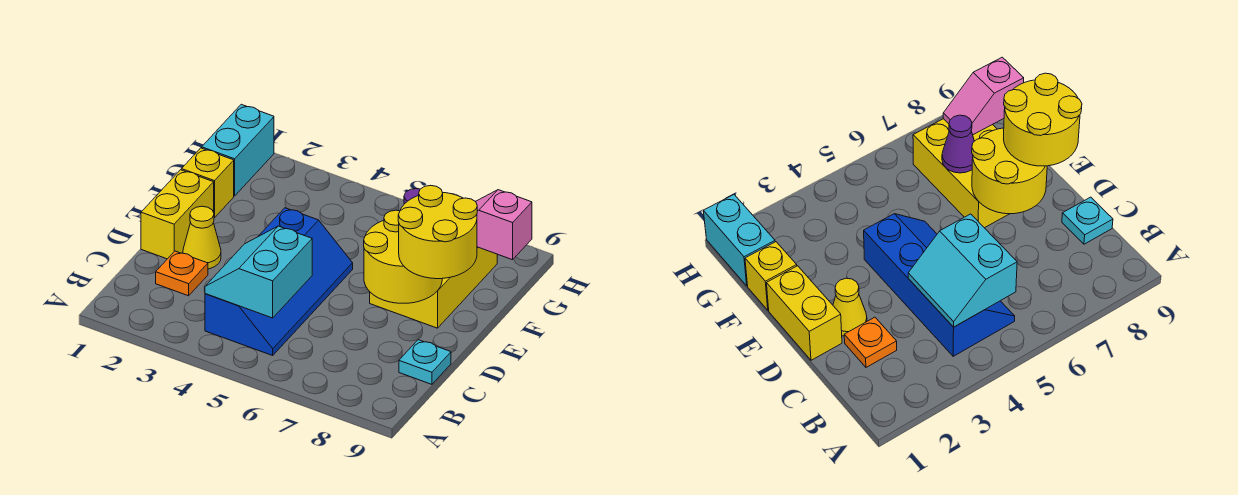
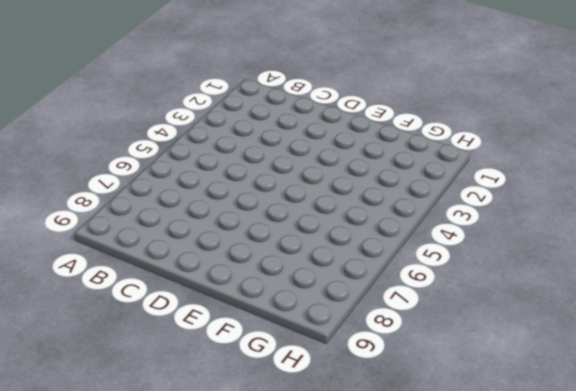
none -> blue slope B4:E5 level 1 top 4
none -> orange plate C2 level 1
none -> cyan plate C9 level 1

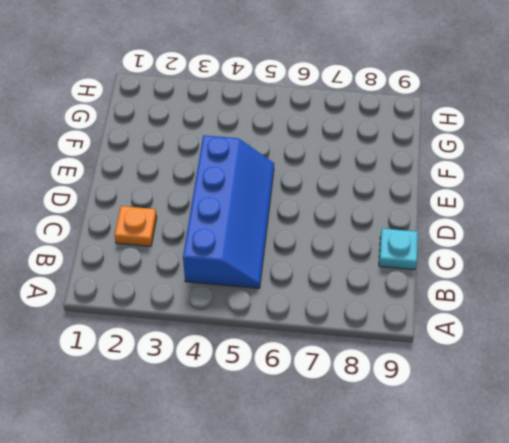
none -> yellow brick D1:E1 level 1
none -> yellow cone D2 level 1
none -> yellow brick E7:G8 level 1

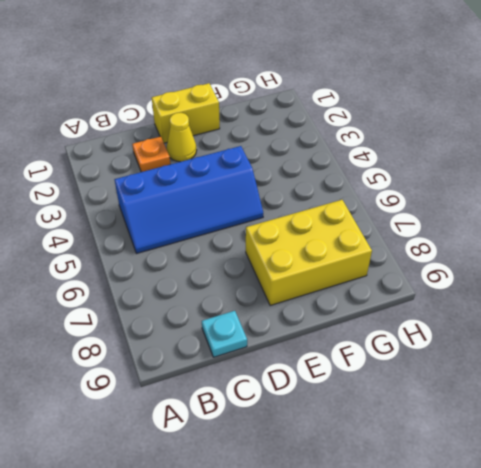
none -> yellow brick F1 level 1
none -> cyan brick G1:H1 level 1
none -> cyan slope B4:C5 level 2 top 5

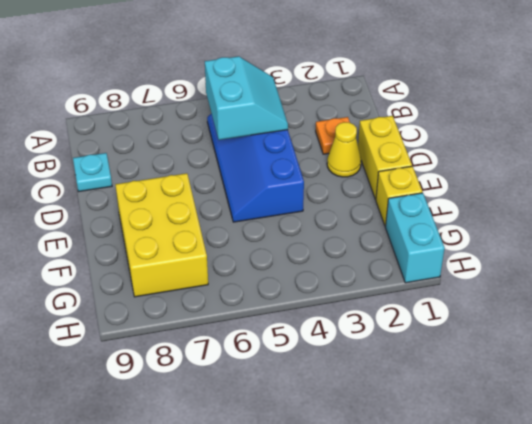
none -> yellow round brick D7:E8 level 2
none -> purple cone F7 level 2
none -> pink slope G8:G9 level 2 top 9

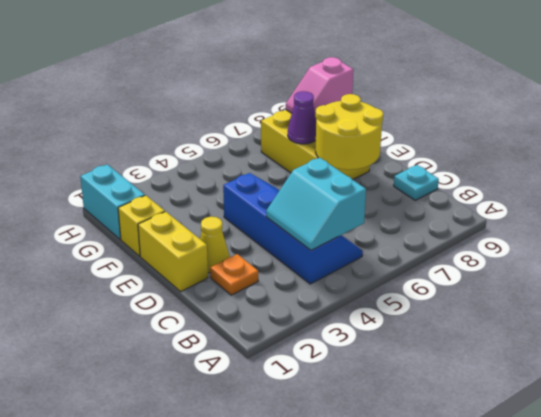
none -> yellow round brick D8:E9 level 3

